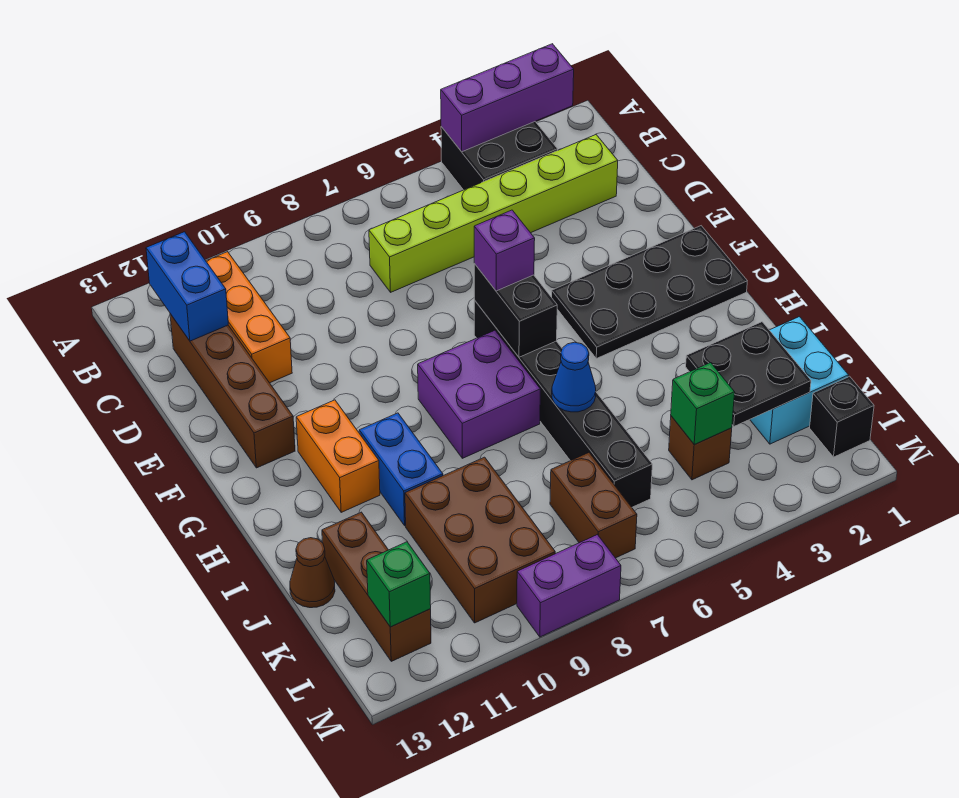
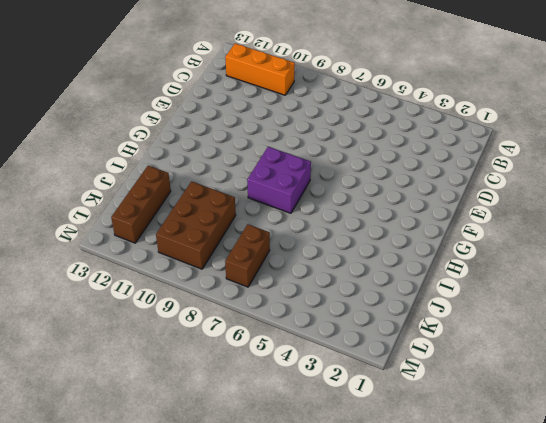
orange brick B10:B12 level 1 -> orange brick B11:D11 level 1
none -> black brick A3:B4 level 1
none -> lime brick C2:C7 level 1
none -> brown brick C12:F12 level 1

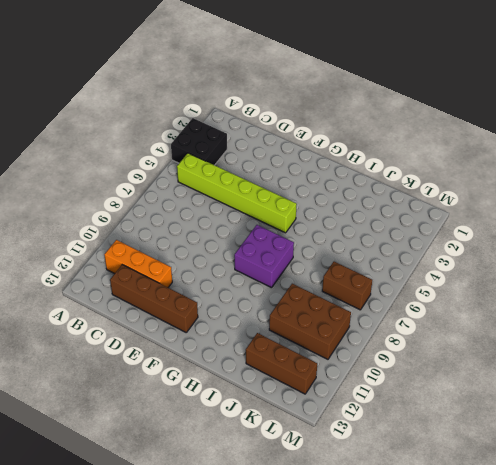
lime brick B5:G5 level 1 -> lime brick C2:C7 level 1
none -> black plate F1:G4 level 1
none -> black brick F6:K6 level 1
none -> orange brick G11:H11 level 1

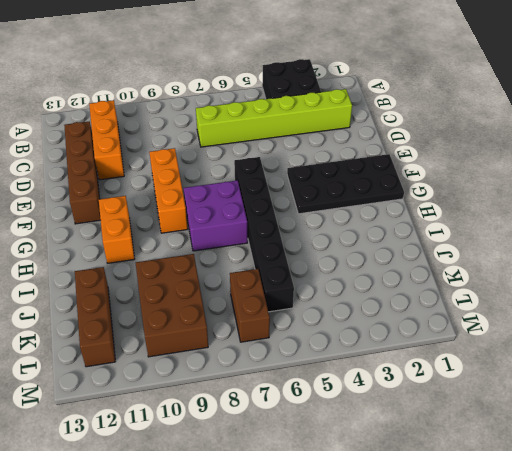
orange brick E9:G9 level 1 -> none
none -> blue brick H10:I10 level 1
none -> cyan brick J1:K2 level 1
none -> brown cone J13 level 1

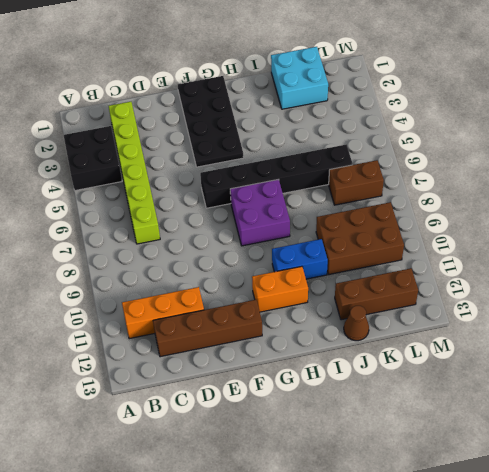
none -> brown brick K4 level 1
none -> black brick L1 level 1
none -> purple brick M8:M9 level 1

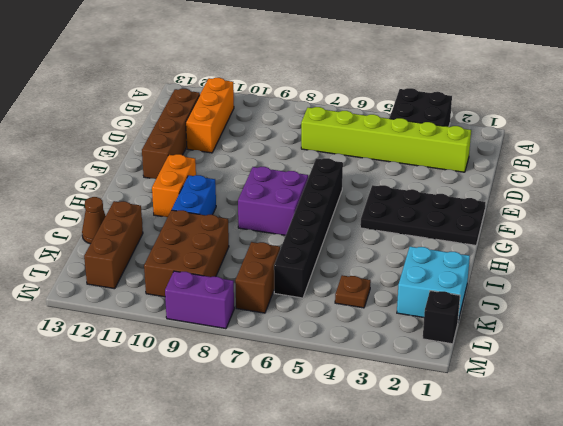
brown plate K4 level 1 -> brown brick K4 level 1
none -> purple brick A2:A4 level 2
none -> blue brick B12:C12 level 2
none -> black brick F6:G6 level 2

